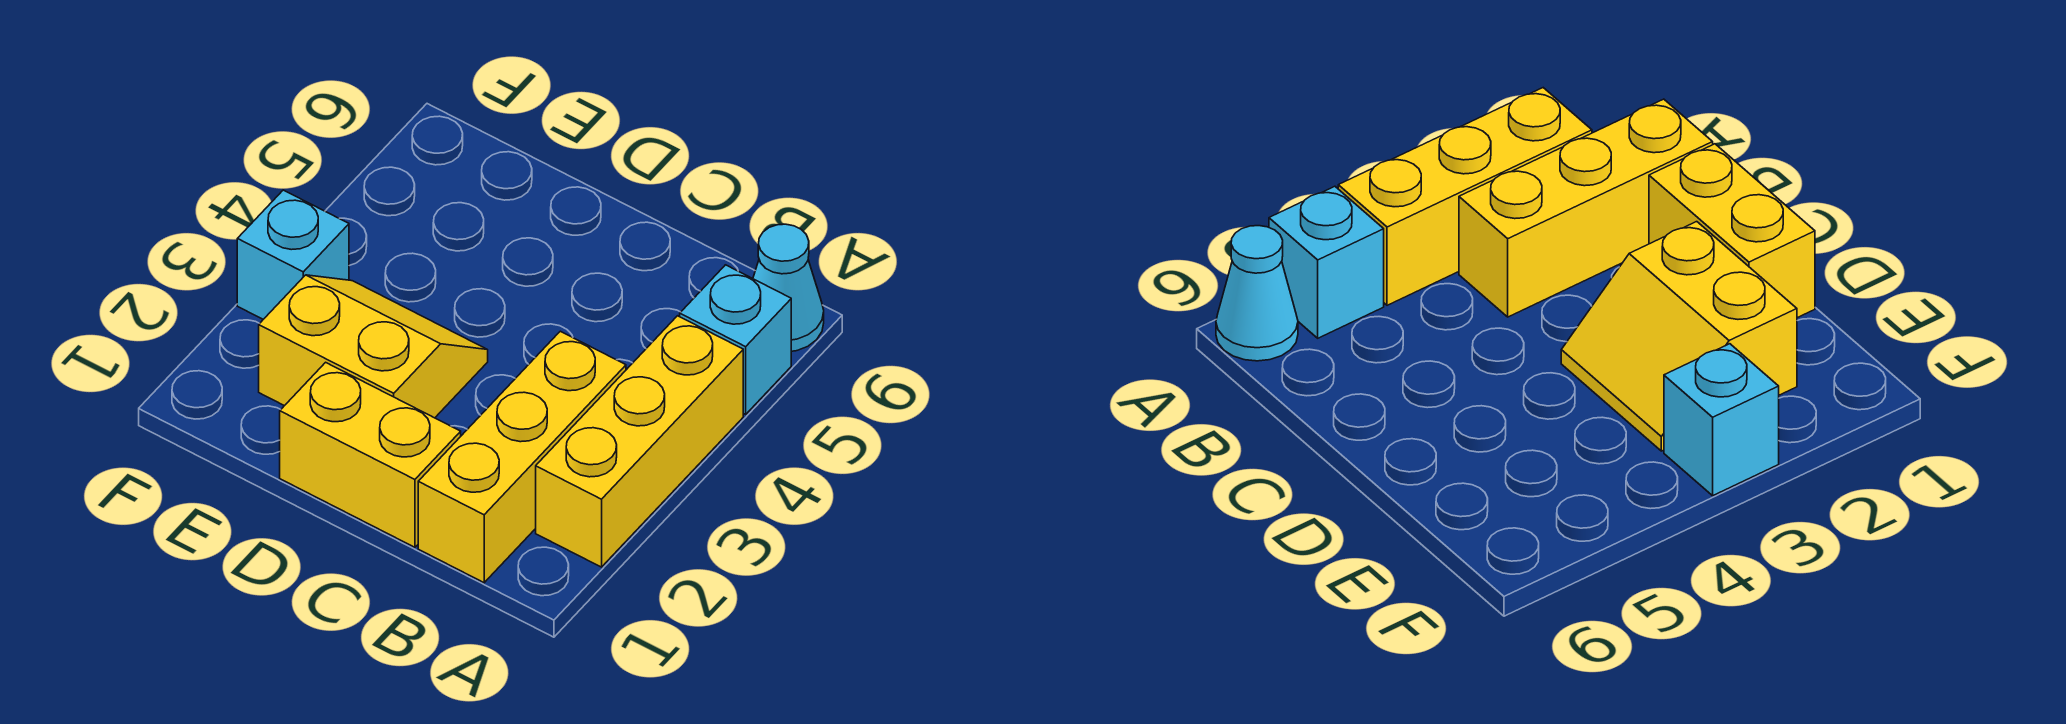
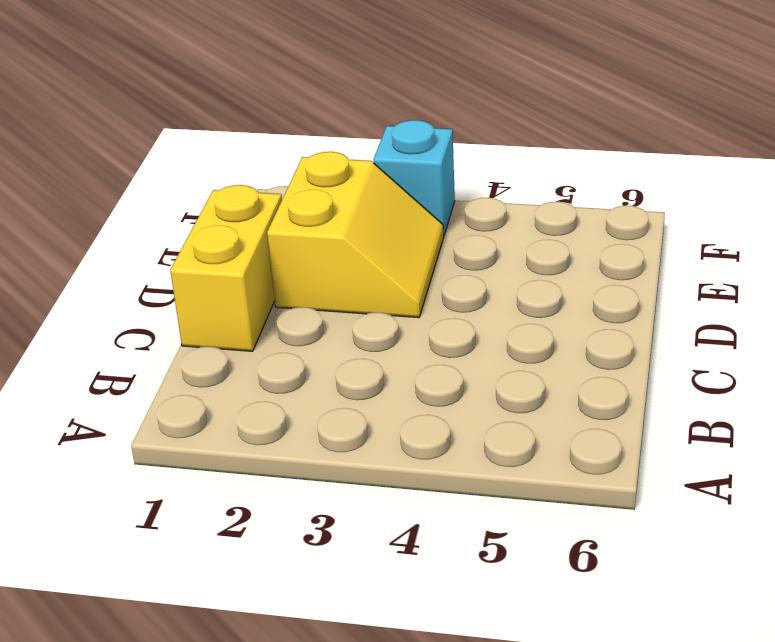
none -> yellow brick A2:A4 level 1
none -> cyan brick A5 level 1

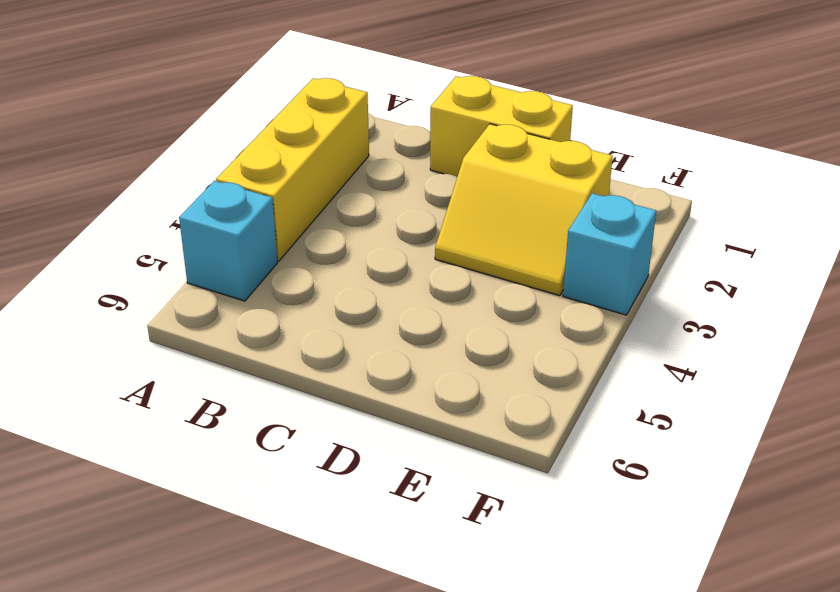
none -> cyan cone A6 level 1
none -> yellow brick B1:B3 level 1

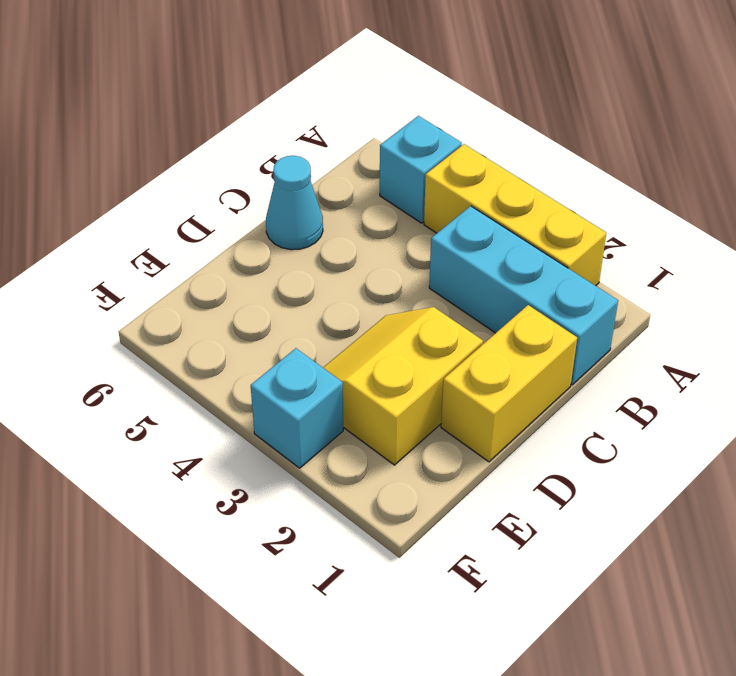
cyan brick B1:B3 level 1 -> yellow brick B1:B3 level 1
cyan cone C6 level 1 -> cyan cone A6 level 1

